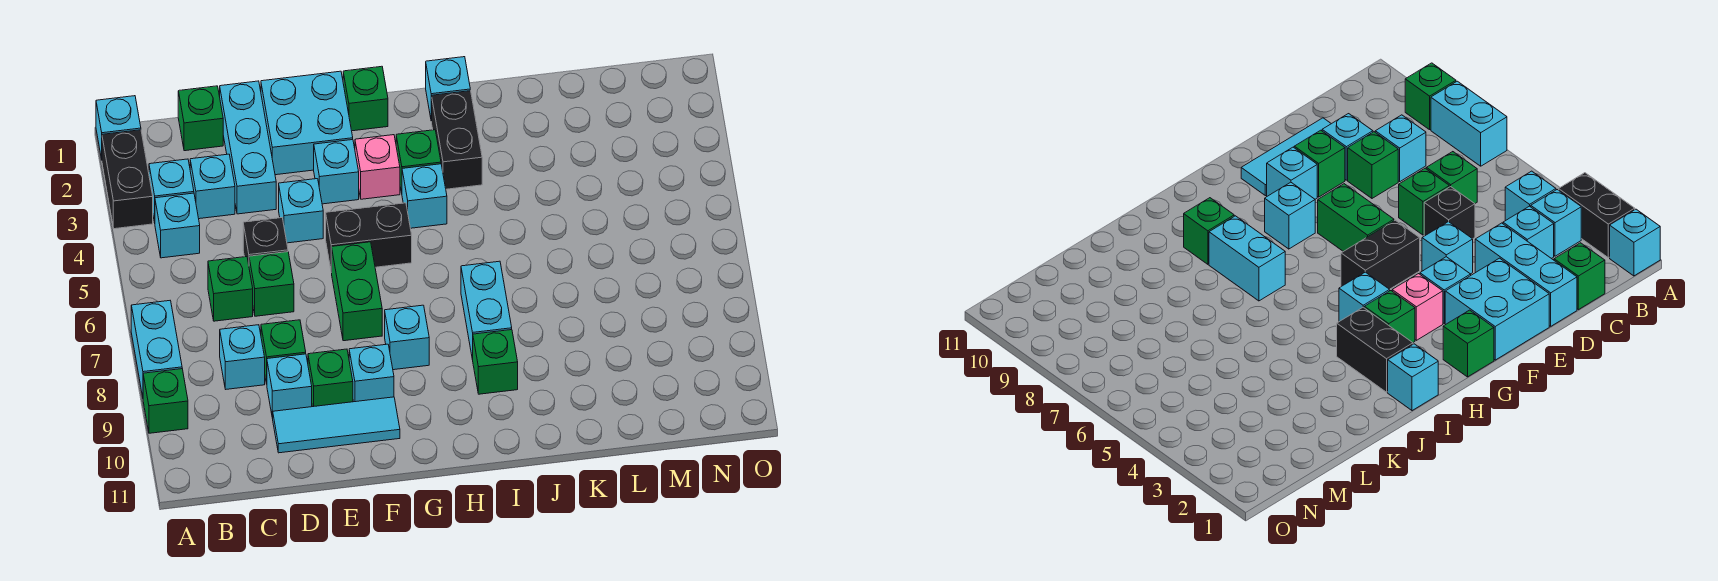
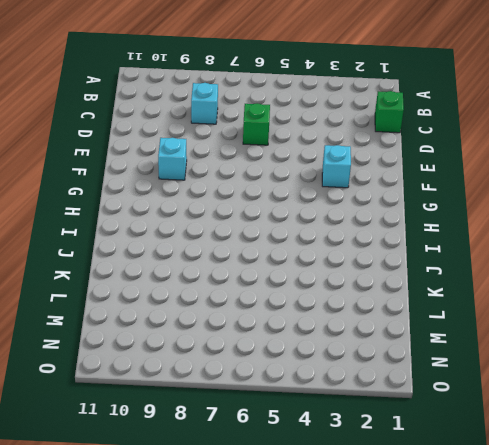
none -> cyan brick A1 level 1
none -> black brick A2:A3 level 1
none -> cyan brick A7:A8 level 1
none -> green brick A9 level 1

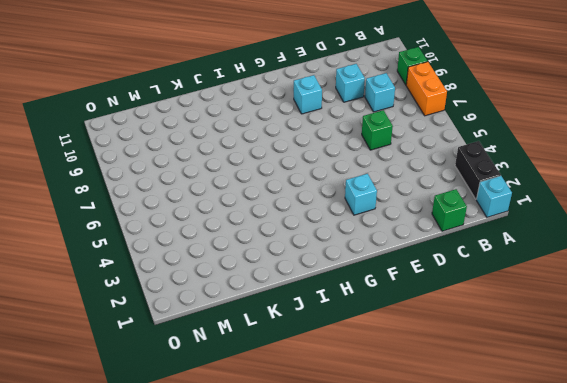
orange brick A7:A8 level 1 -> cyan brick A7:A8 level 1
none -> cyan brick B3 level 1
none -> cyan brick B4 level 1
none -> cyan brick C3 level 1
none -> green brick C6 level 1

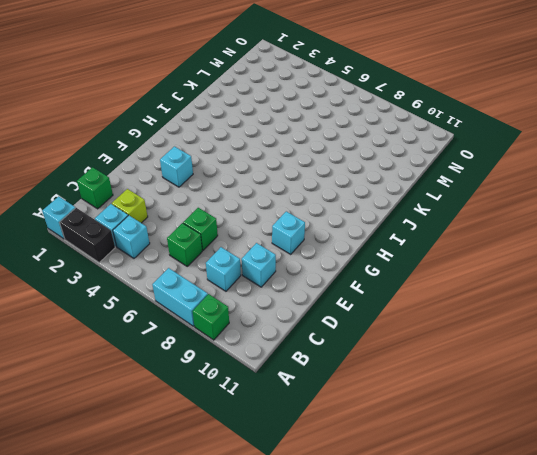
lime brick C3 level 1 -> cyan brick C3 level 1
none -> cyan brick D1:D3 level 1
none -> black brick D5 level 1
none -> green brick D8 level 1
none -> cyan tile D10:F10 level 1

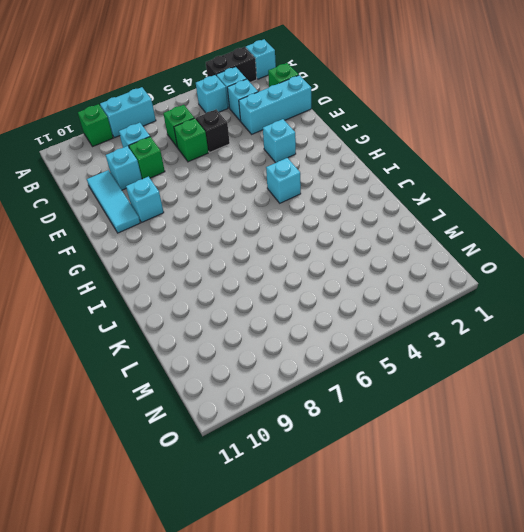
none -> cyan brick E1:F2 level 1
none -> cyan brick E4 level 1
none -> green brick E9 level 1
none -> black brick F5:G5 level 1

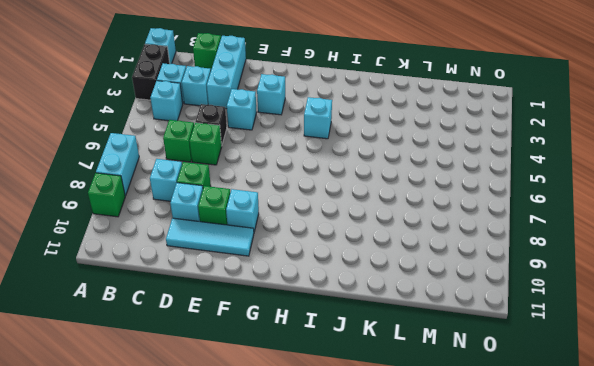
none -> cyan brick E1:F2 level 1
none -> black brick F5:G5 level 1
none -> green brick F6:F7 level 1
none -> green brick G1 level 1

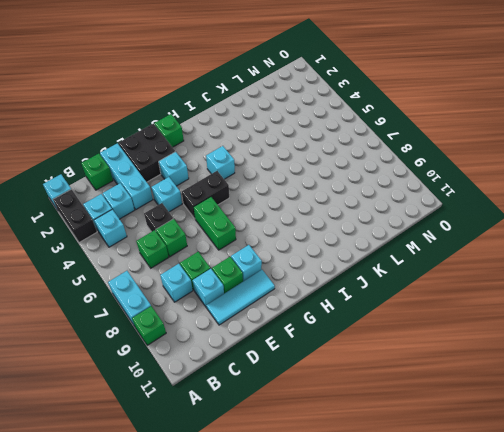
black brick E1:F2 level 1 -> cyan brick E1:F2 level 1
none -> pink brick G3 level 1
none -> cyan brick G8 level 1
none -> green brick H3 level 1
none -> cyan brick I1 level 1

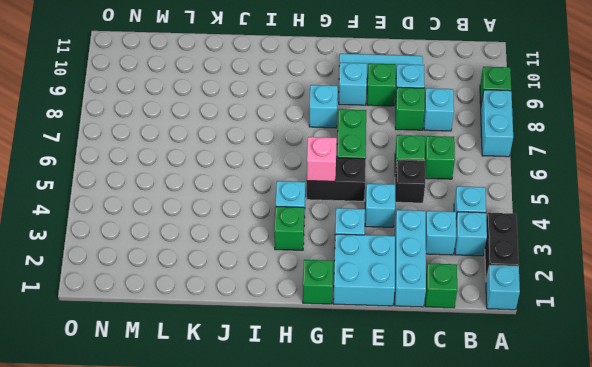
pink brick G5 level 2 -> pink brick G3 level 1
none -> cyan brick I1 level 1
none -> black brick I2:I3 level 1
none -> cyan brick I7:I8 level 1
none -> green brick I9 level 1

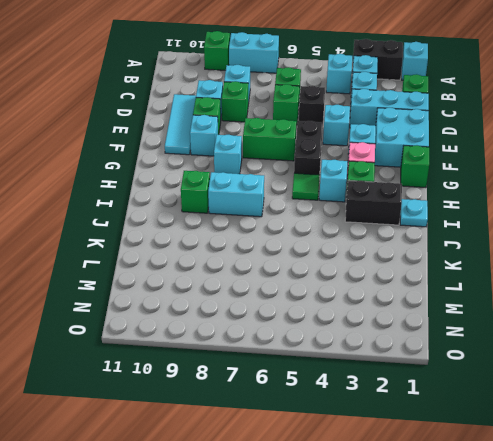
green tile H5 level 1 -> none
cyan plate I1 level 1 -> cyan brick I1 level 1

